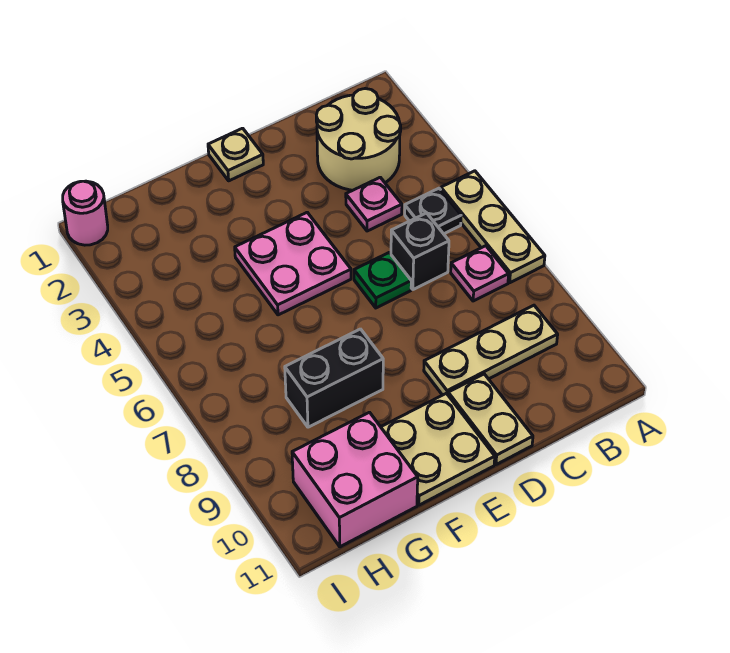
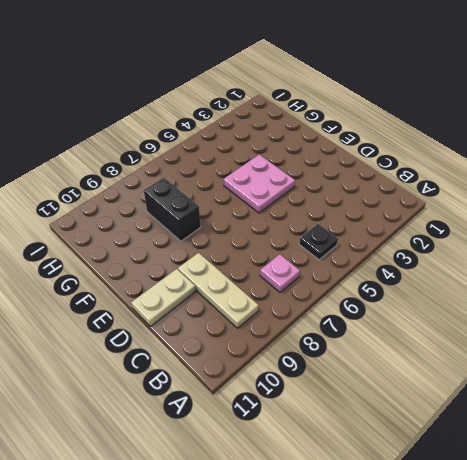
none -> tan plate A5:A7 level 1
none -> tan round brick B2:C3 level 1
none -> pink plate C4 level 1

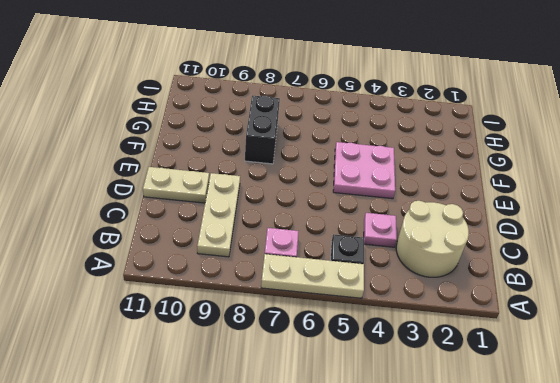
none -> black brick C6 level 1
none -> green plate D6 level 1
none -> tan plate E1 level 1

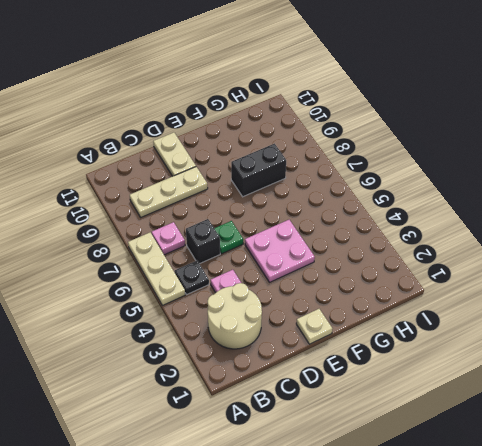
none -> tan plate E10:F11 level 1
none -> pink brick G10:H11 level 1
none -> pink round brick I1 level 1

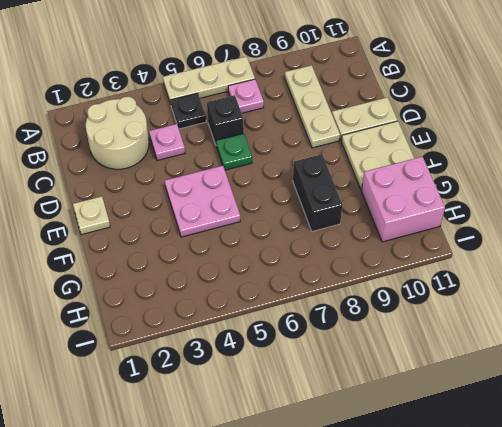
none -> pink round brick I1 level 1

